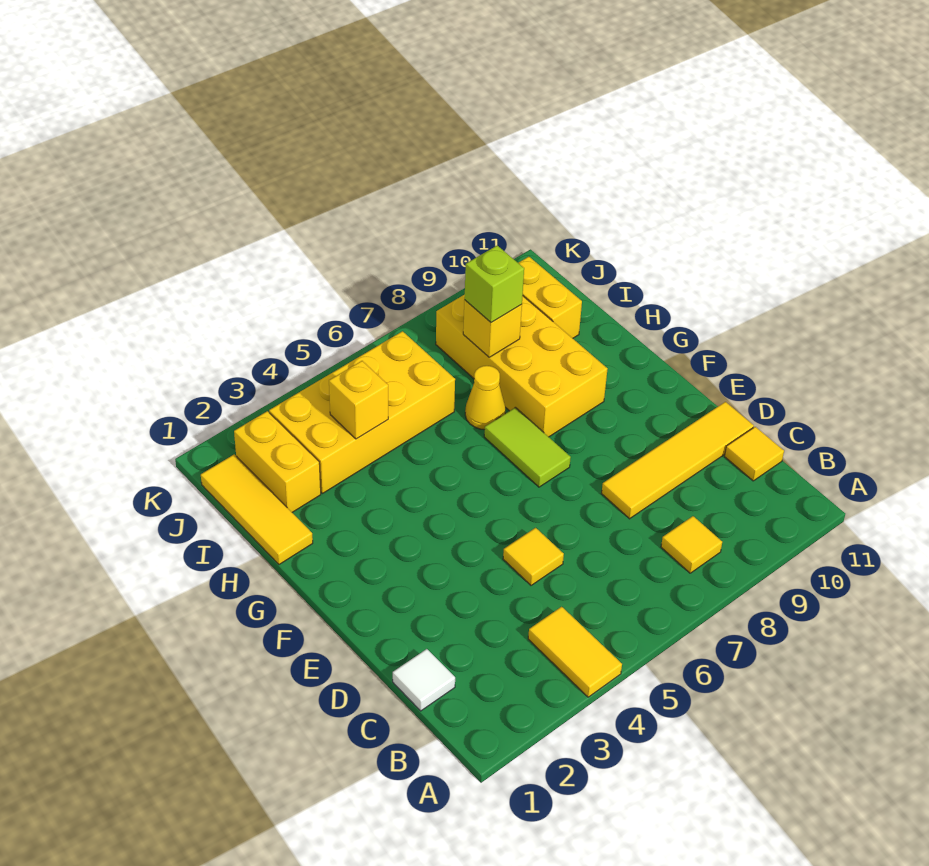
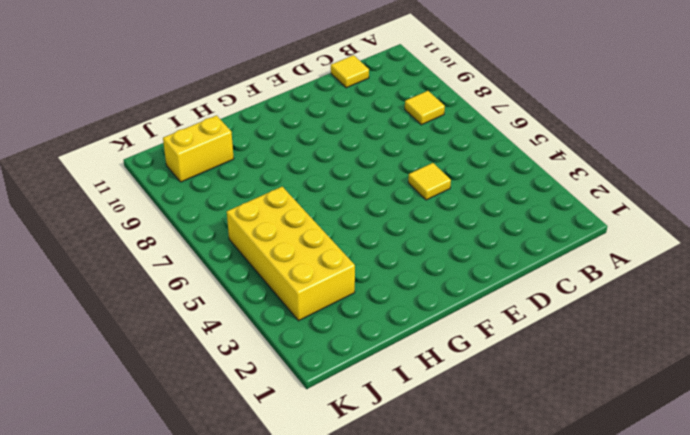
none -> yellow tile A4:B4 level 1
none -> white tile C1 level 1
none -> yellow tile D8:D11 level 1

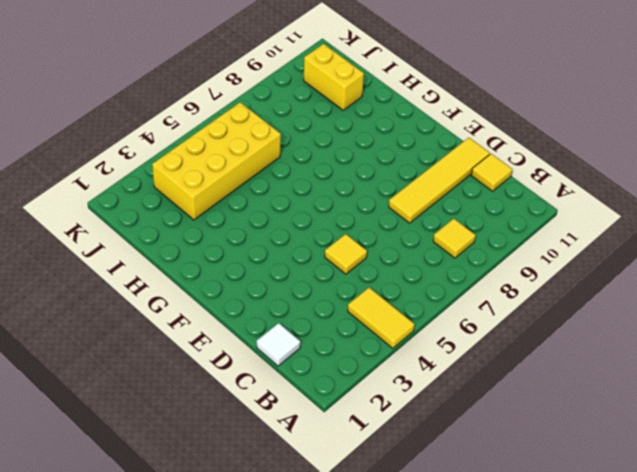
none -> lime tile F7:G7 level 1
none -> yellow brick G8:J9 level 1
none -> yellow tile H1:J1 level 1

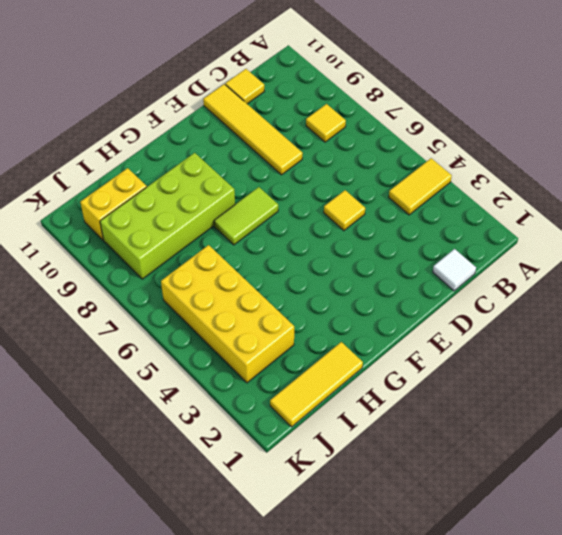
lime brick G8:J9 level 1 -> yellow brick G8:J9 level 1
none -> yellow cone H7 level 1
none -> yellow brick I2:J2 level 1
none -> yellow brick I4 level 2

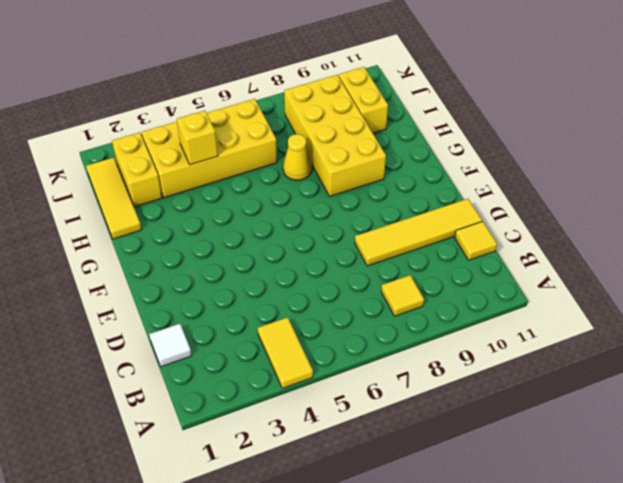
none -> yellow tile D5 level 1
none -> lime tile F7:G7 level 1
none -> yellow brick I8 level 2

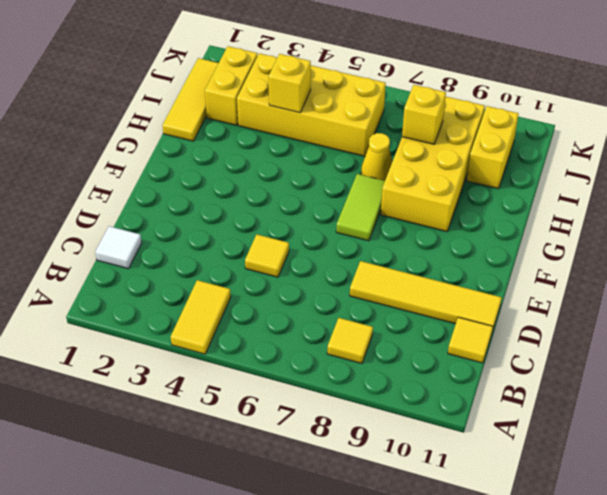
none -> lime brick I8 level 3

